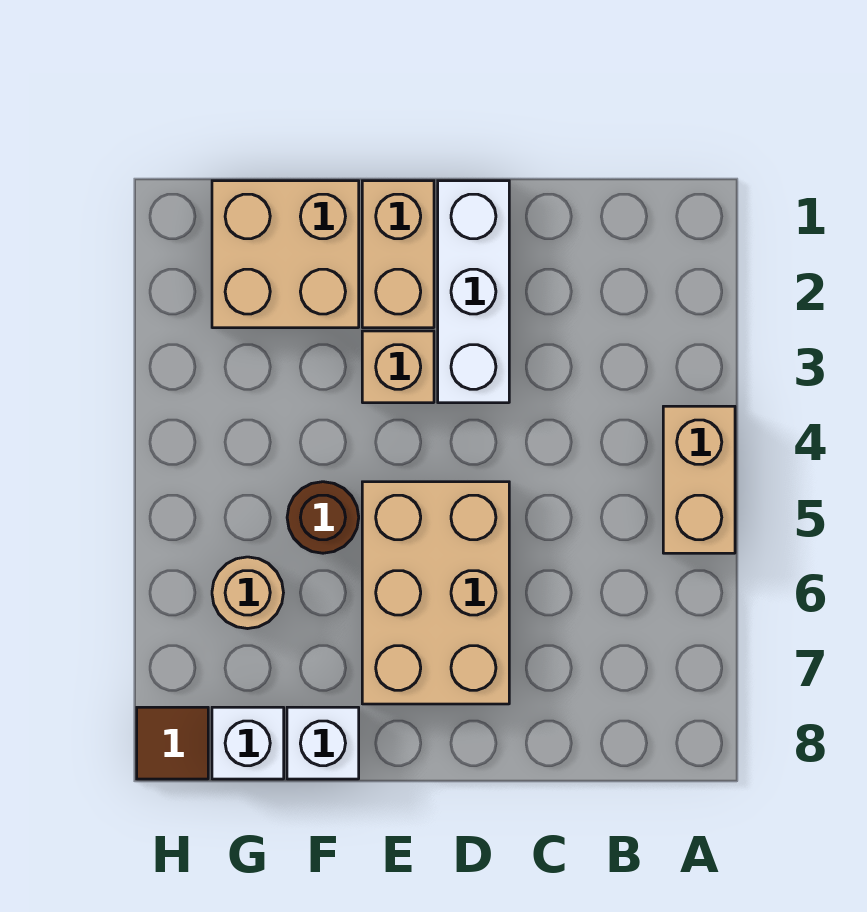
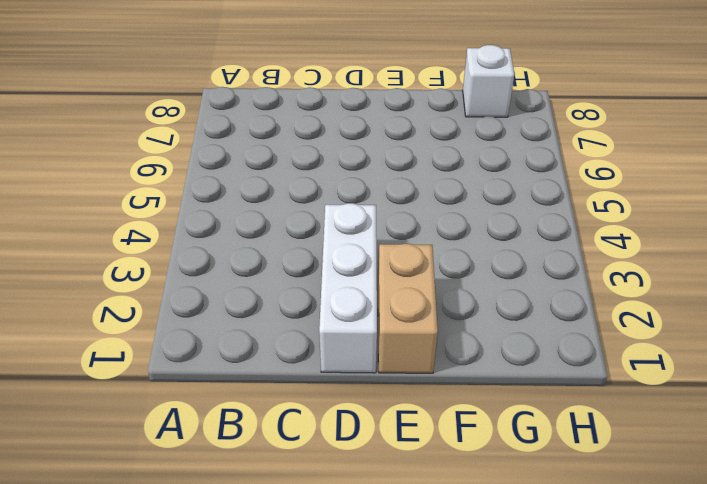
none -> tan brick A4:A5 level 1
none -> tan brick D5:E7 level 1

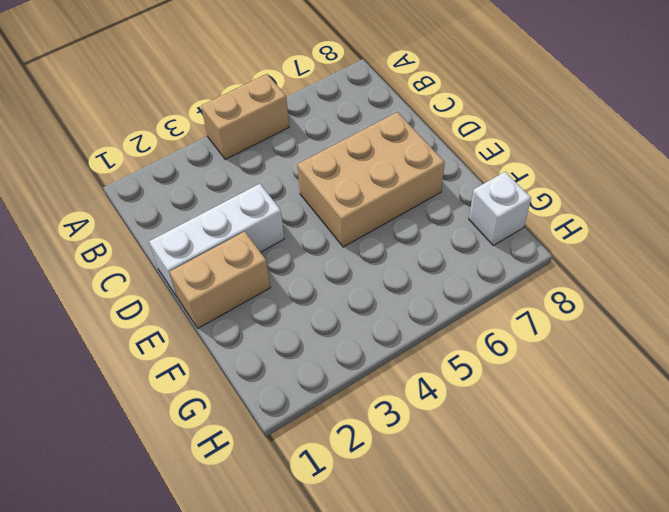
none -> tan brick E3 level 1
none -> tan brick F1:G2 level 1

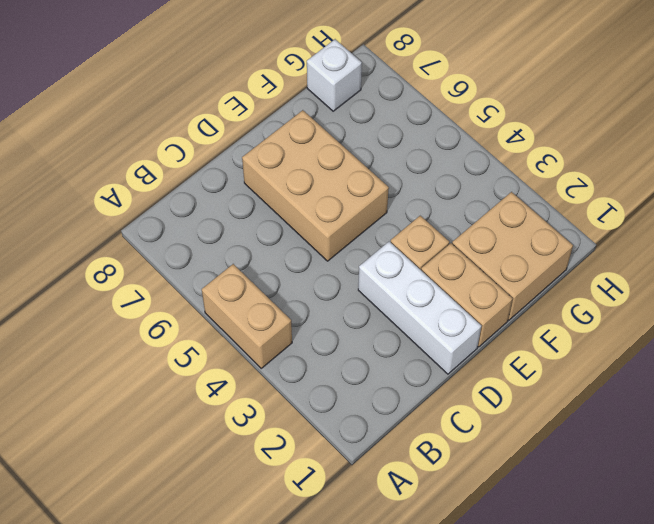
none -> brown round brick F5 level 1
none -> white brick F8 level 1

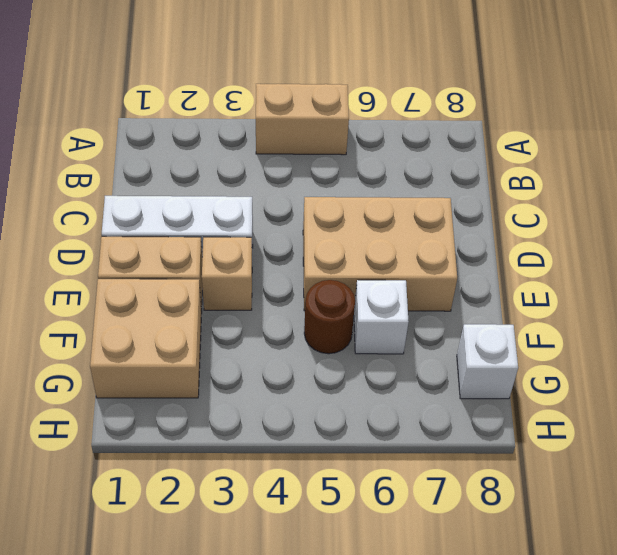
white brick F6 level 1 -> white brick F8 level 1
none -> tan round brick G6 level 1
none -> brown tile H8 level 1

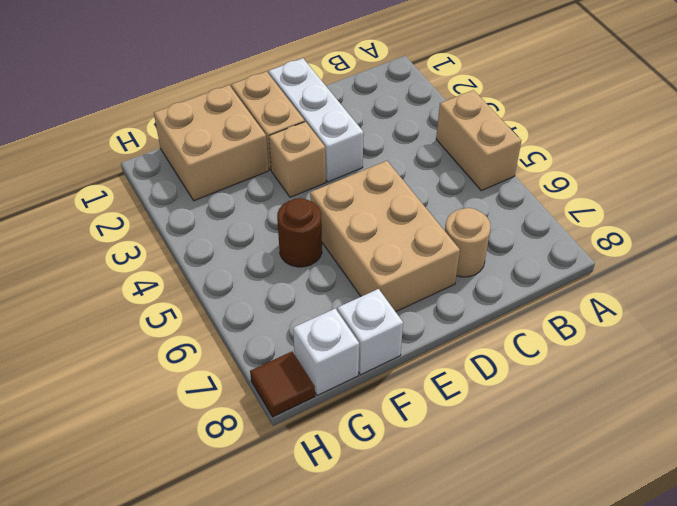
tan round brick C7 level 1 -> tan round brick G6 level 1

